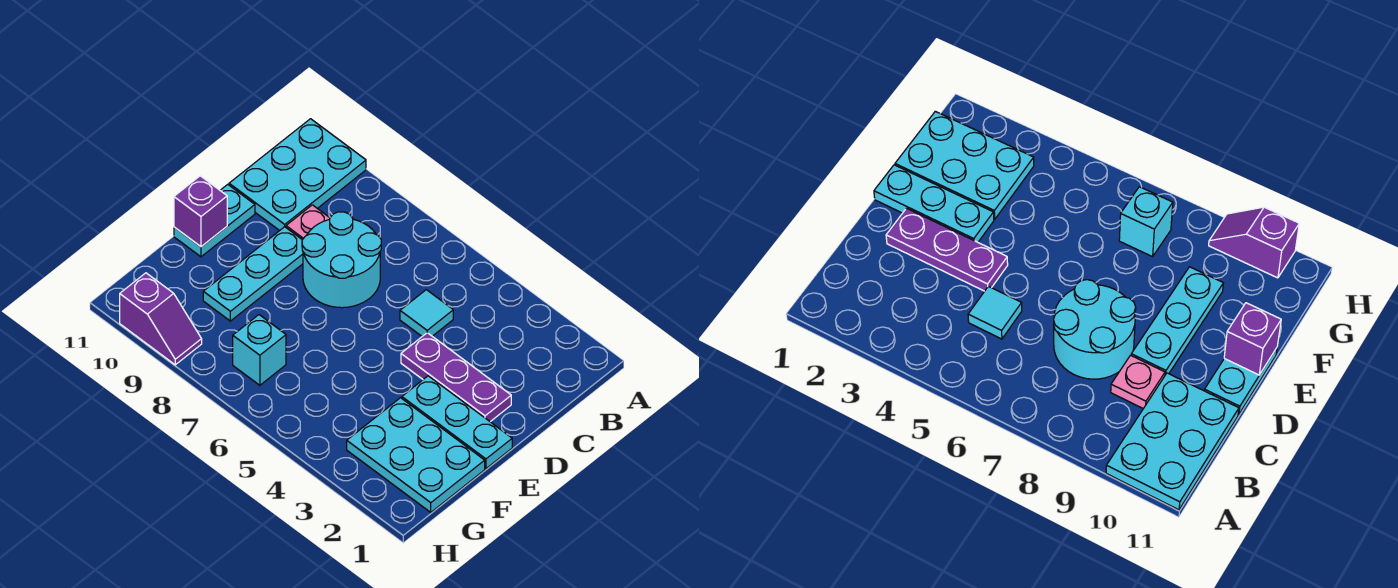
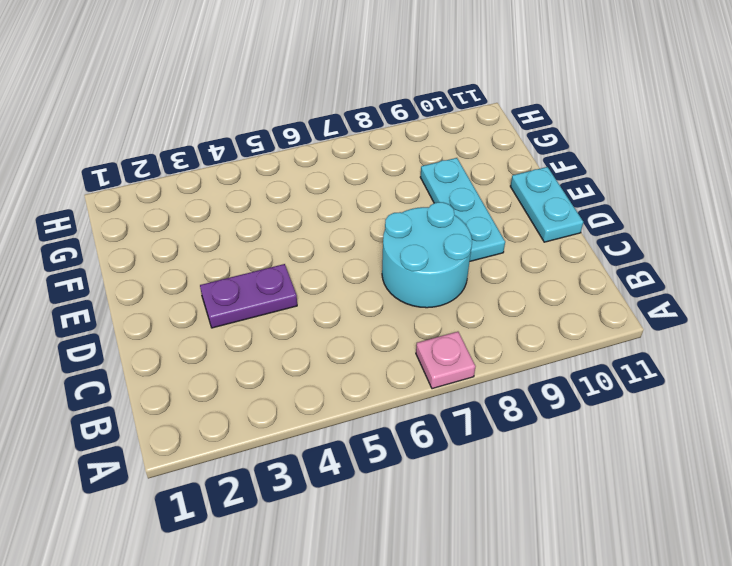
pink plate A7 level 1 -> pink plate C9 level 1
purple plate D3:D4 level 1 -> purple plate D2:D4 level 1
none -> cyan plate A10:C11 level 1
none -> cyan tile C5 level 1
none -> cyan plate E1:E3 level 1

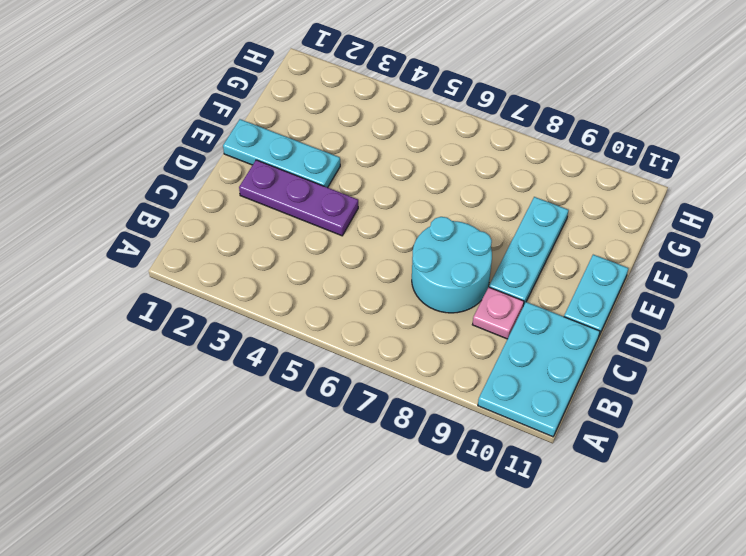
none -> cyan tile C5 level 1
none -> cyan plate F1:G3 level 1
none -> cyan brick G7 level 1

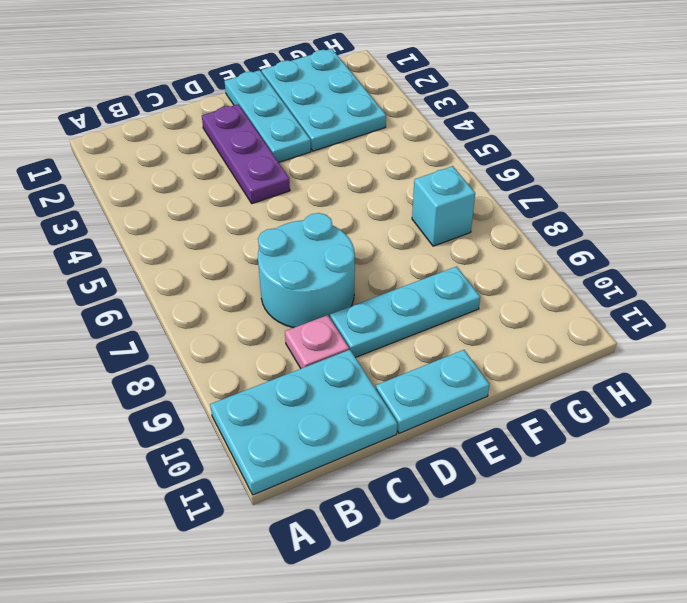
none -> cyan tile C5 level 1
none -> purple slope H9:H10 level 1 top 10
none -> purple brick E11 level 2

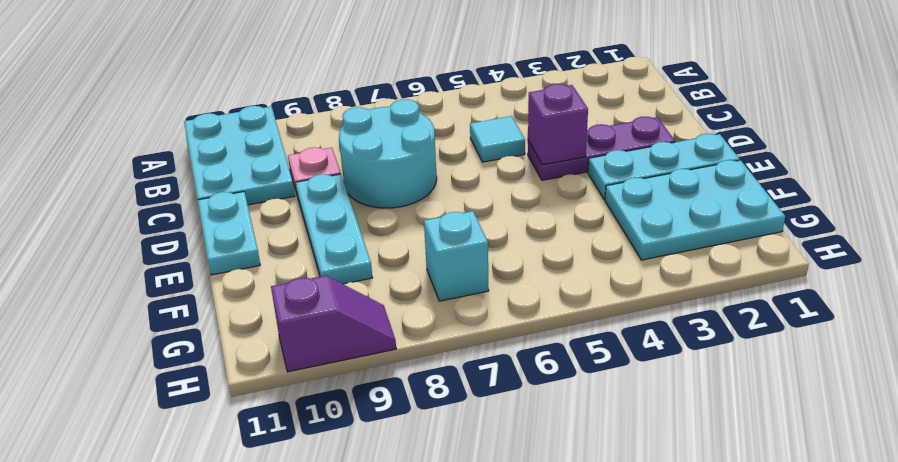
purple brick D4 level 2 -> purple brick E11 level 2

